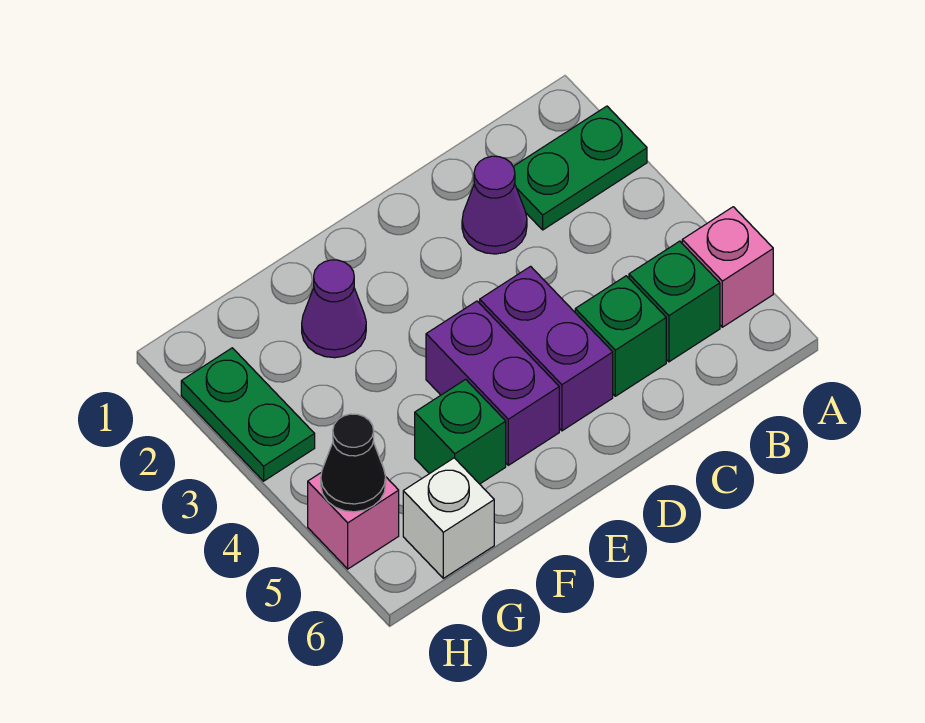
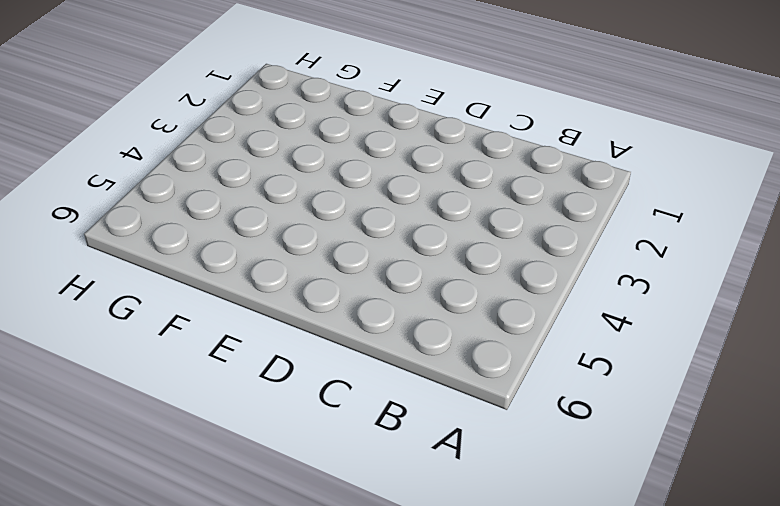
none -> green plate A2:B2 level 1
none -> pink brick A5 level 1
none -> green brick B5 level 1

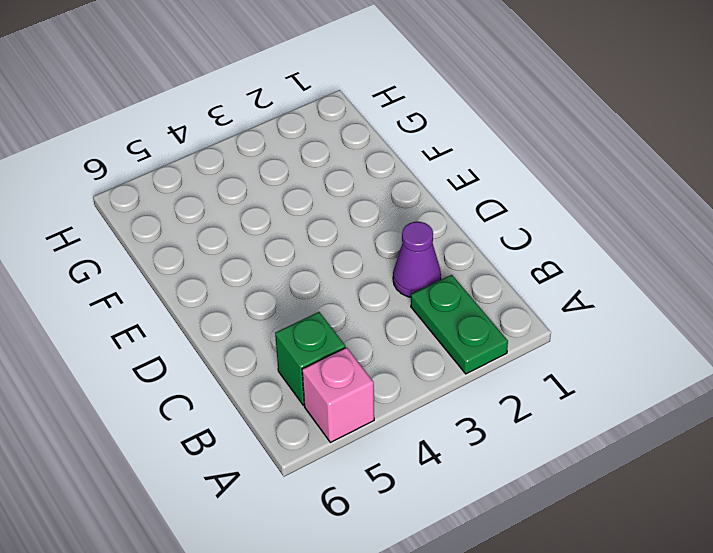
none -> green brick C5 level 1
none -> purple brick D4:D5 level 1
none -> purple brick E4:E5 level 1

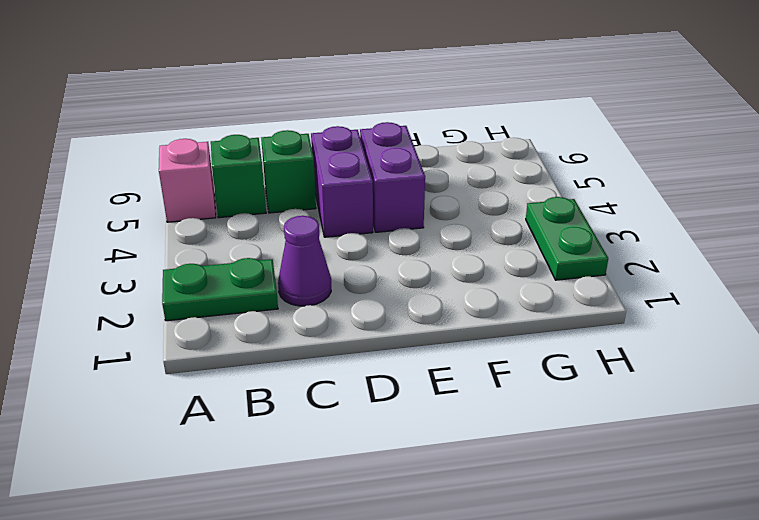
none -> purple cone F2 level 1
none -> green brick F5 level 1
none -> white brick G6 level 1

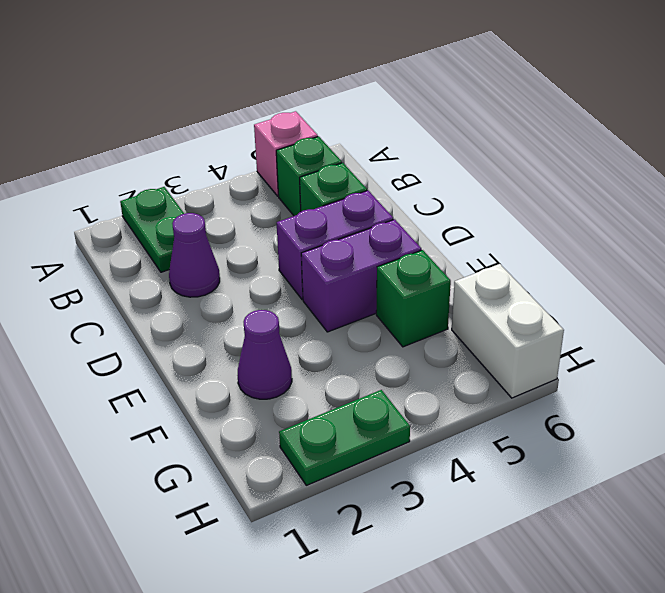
white brick G6:H6 level 1 -> white brick G6 level 1
none -> pink brick H5 level 1
none -> black cone H5 level 2

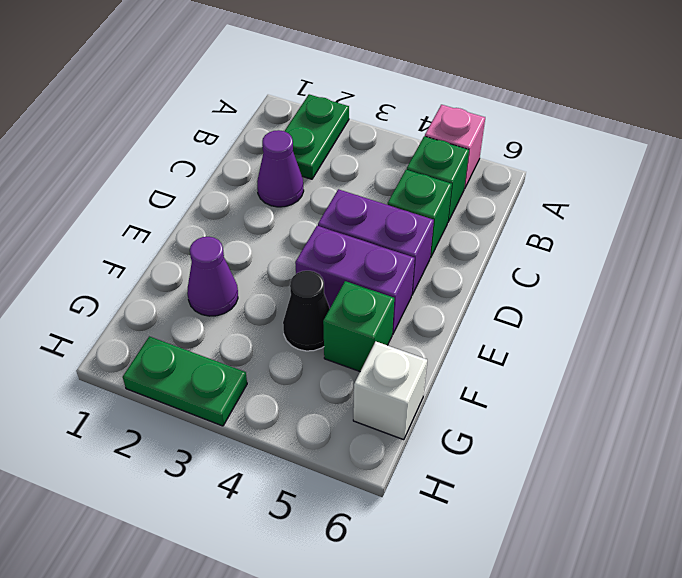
black cone F4 level 1 -> black cone H5 level 2
none -> pink brick H5 level 1

